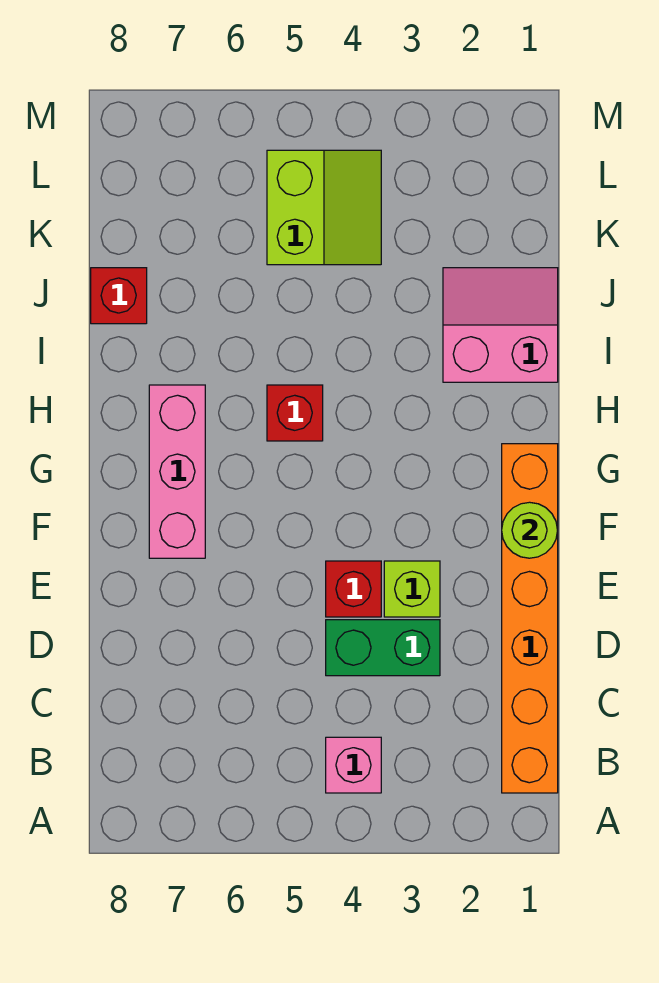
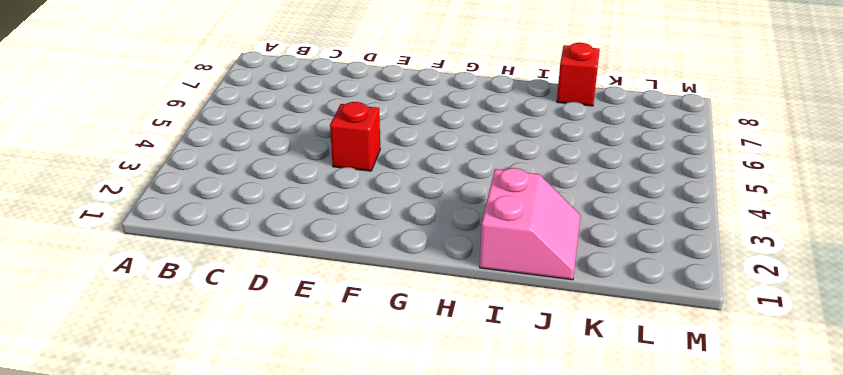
none -> orange brick B1:G1 level 1
none -> pink brick B4 level 1

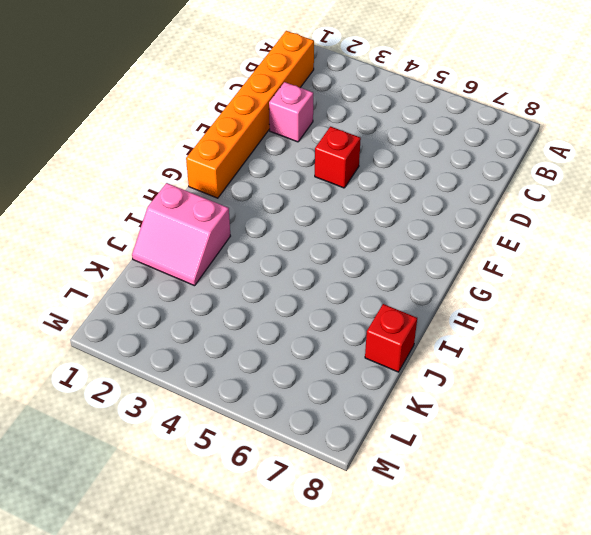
pink brick D2 level 1 -> pink brick B4 level 1
none -> green brick D3:D4 level 1
none -> lime brick E3 level 1

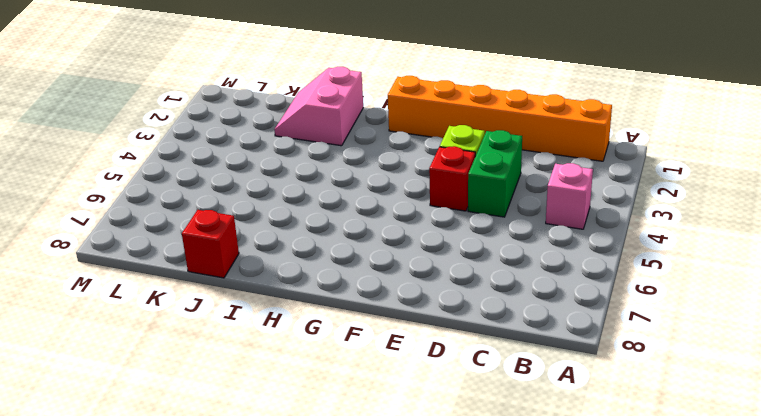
none -> pink brick F7:H7 level 1
none -> red brick H5 level 1

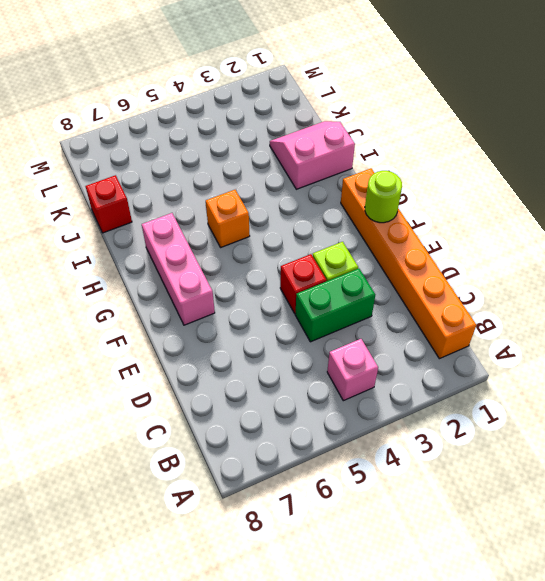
orange brick H5 level 1 -> red brick H5 level 1
none -> lime slope K4:L5 level 1 top 5

